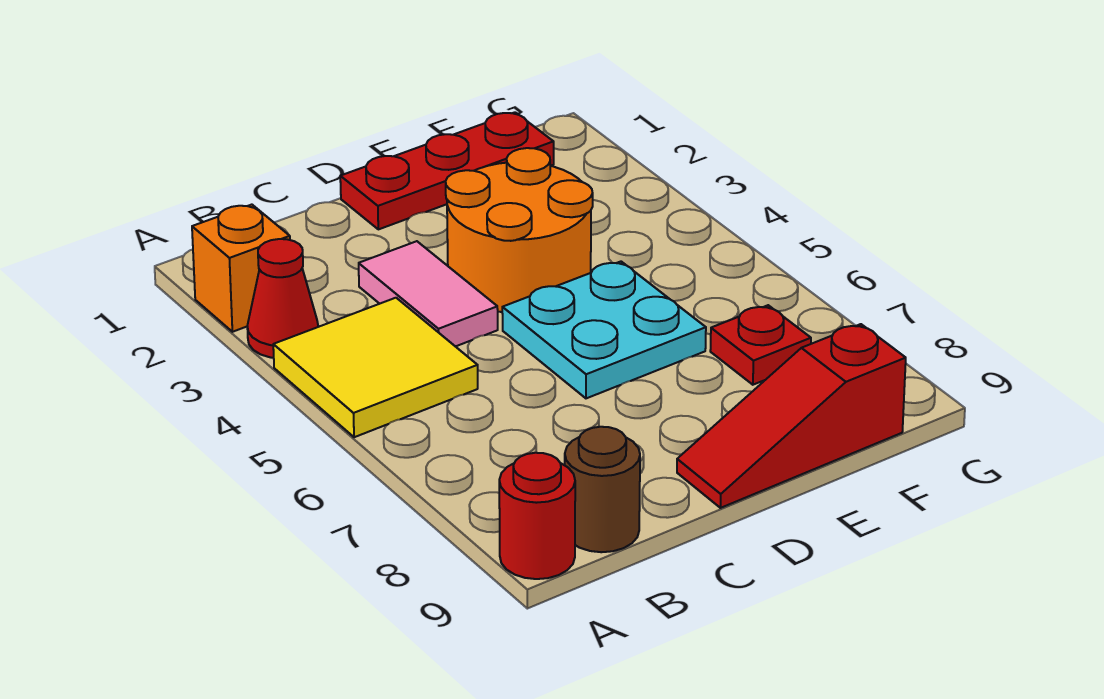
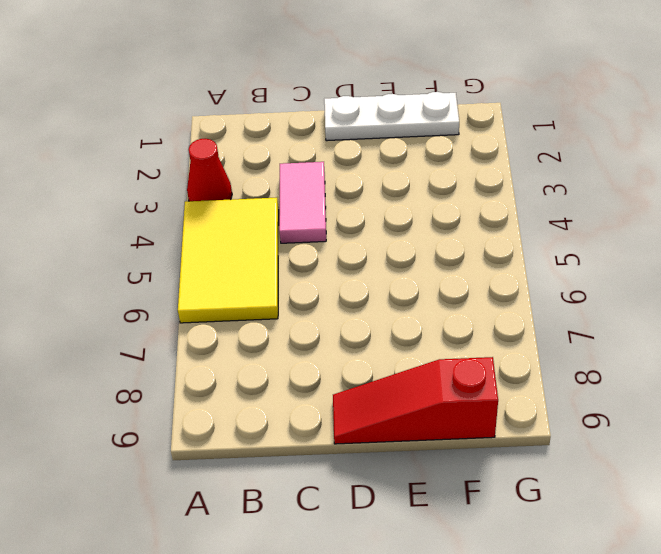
yellow tile A4:B6 level 1 -> yellow tile A4:B5 level 1
white plate D1:F1 level 1 -> red plate D1:F1 level 1
none -> orange brick A2 level 1
none -> red round brick A9 level 1

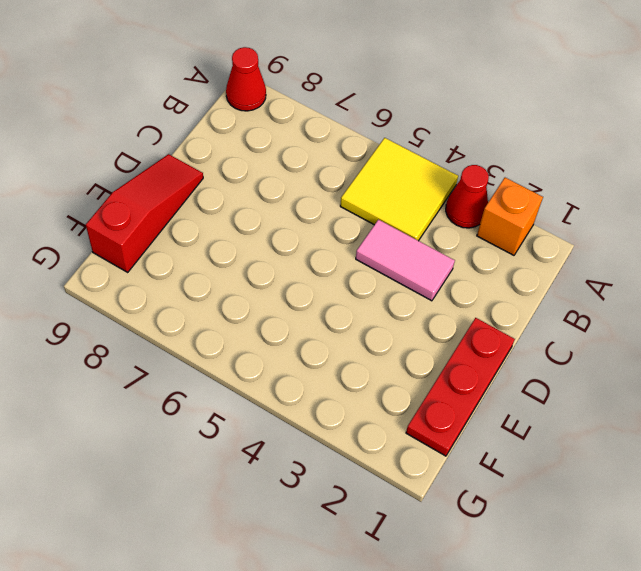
red cone A9 level 1 -> red round brick A9 level 1
none -> brown round brick B9 level 1
none -> orange round brick D3:E4 level 1

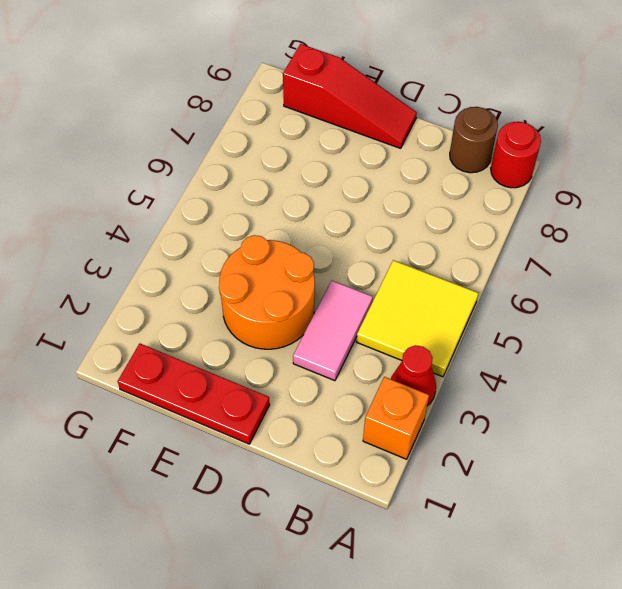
none -> cyan plate D5:E6 level 1
none -> red plate F7 level 1

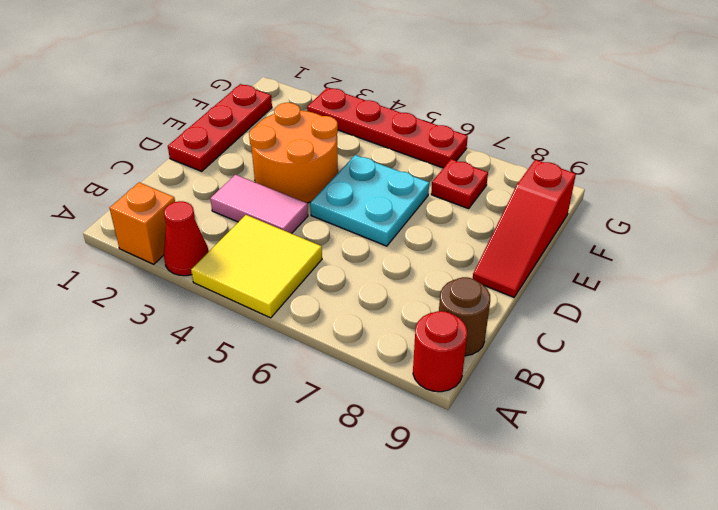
red plate G3:G6 level 1 -> none

